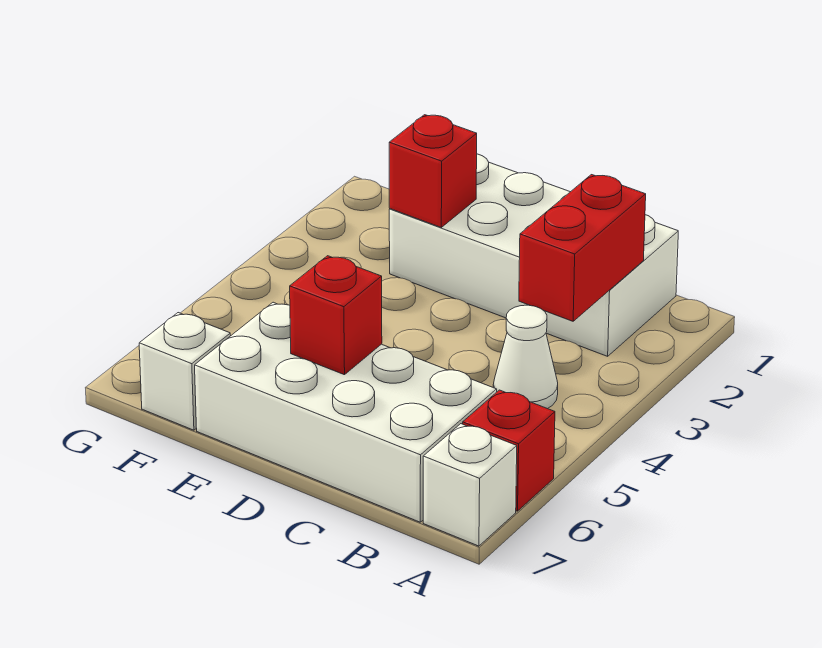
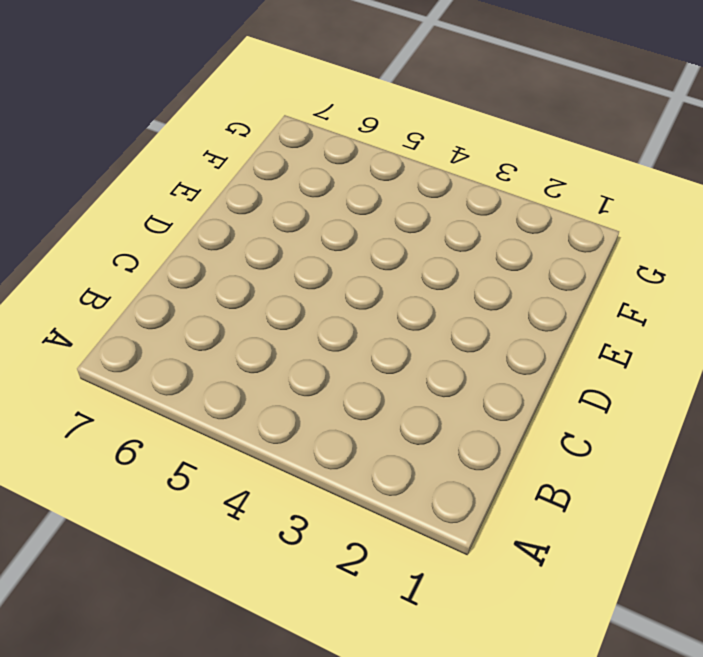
none -> red brick A6 level 1
none -> white brick A7 level 1

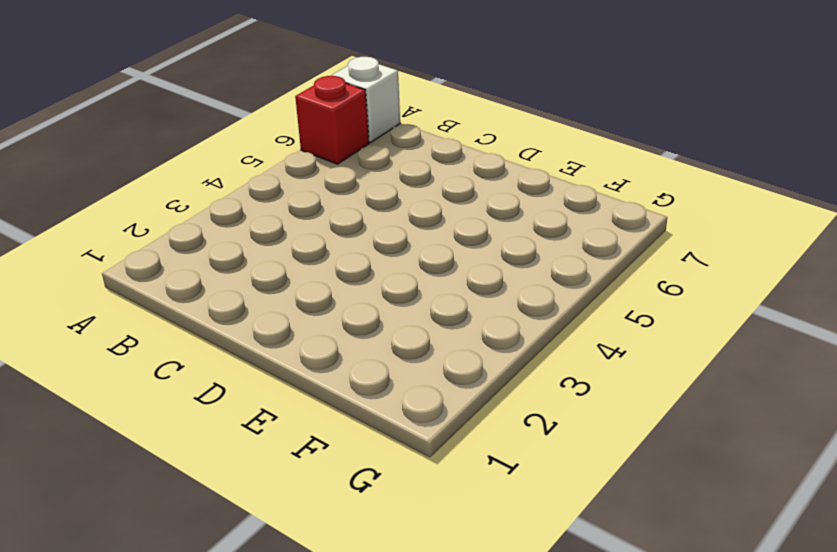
none -> white brick B1:E2 level 1
none -> white cone B4 level 1

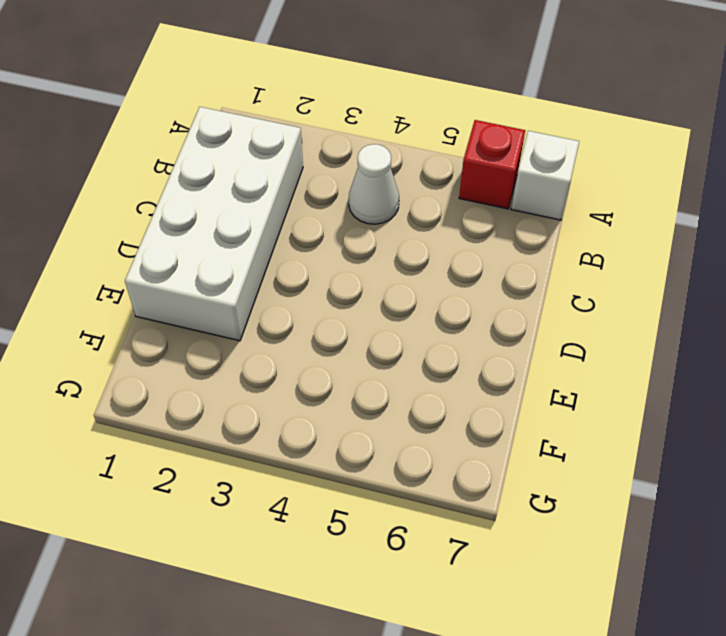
none -> white brick B6:E7 level 1
none -> white brick F7 level 1

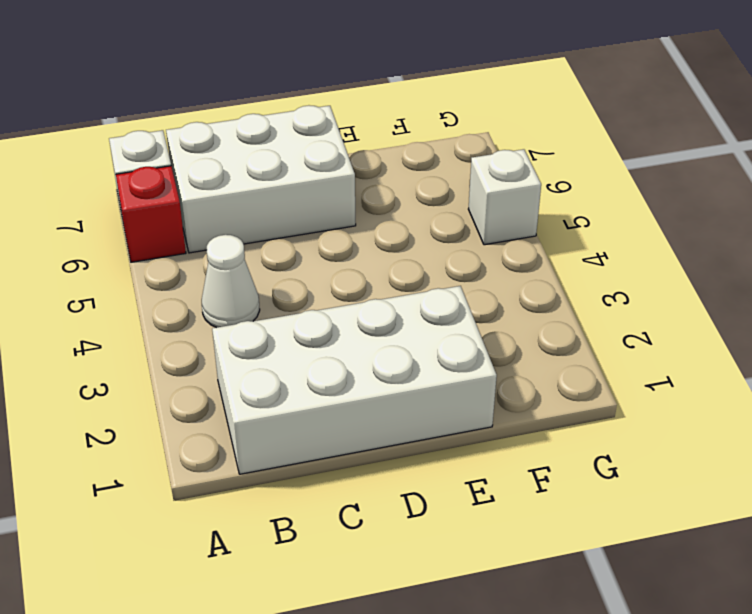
white brick B6:D7 level 1 -> white brick B6:E7 level 1
white brick G5 level 1 -> white brick F7 level 1
none -> red brick B2:B3 level 2
none -> red brick D6 level 2

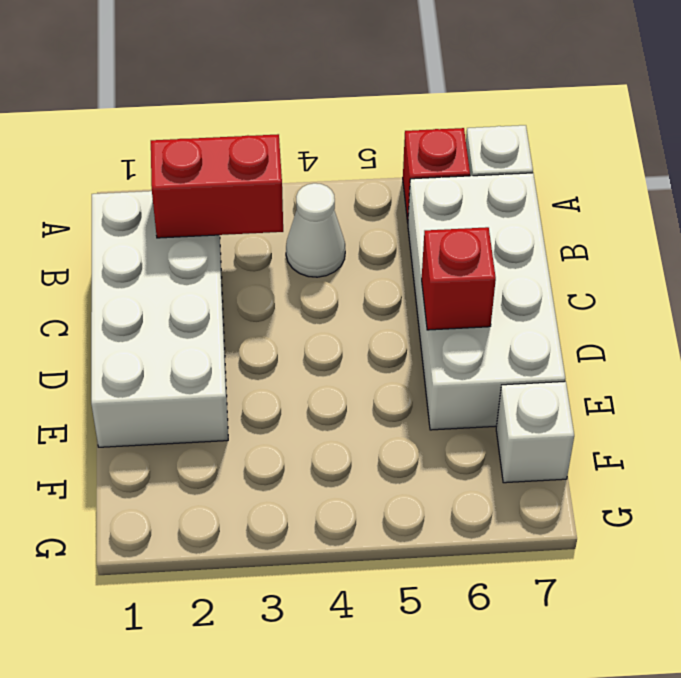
none -> red brick E2 level 2

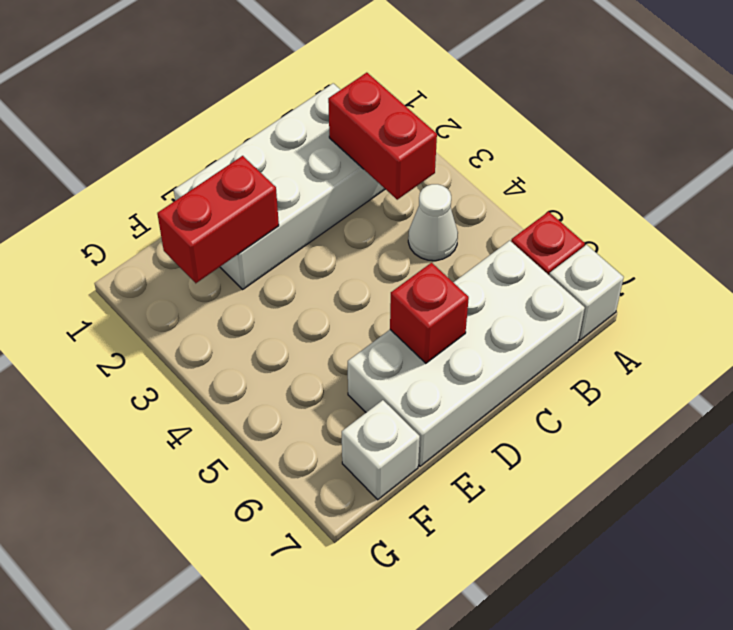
red brick E2:F2 level 2 -> red brick E2 level 2

